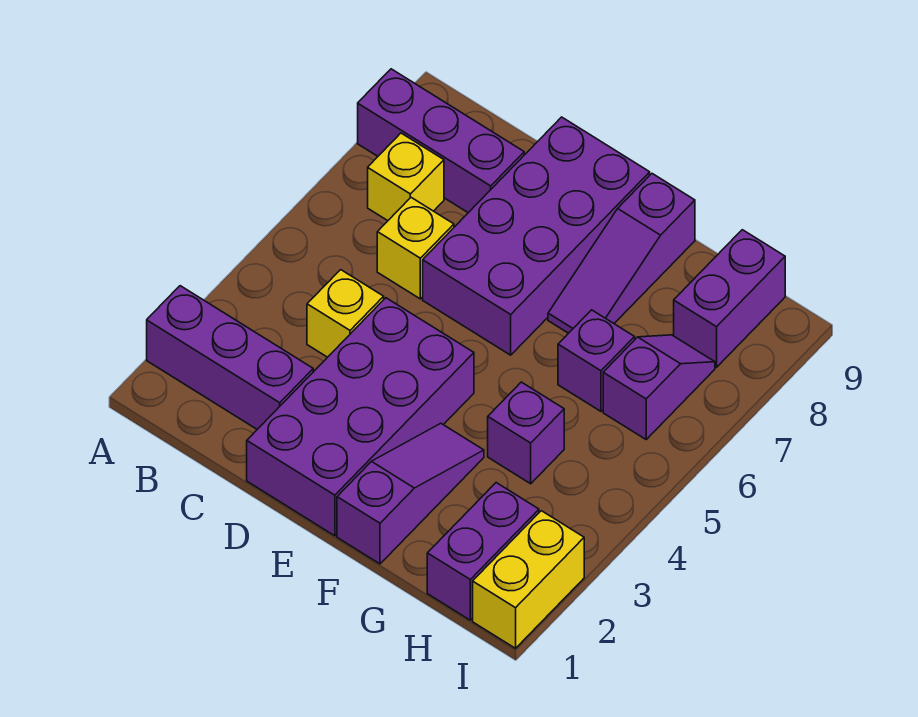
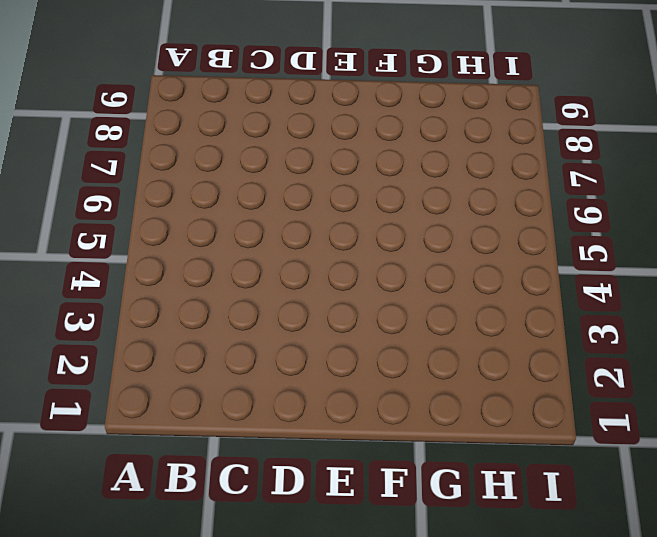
none -> purple brick A2:C2 level 1
none -> purple brick A8:C8 level 1
none -> yellow brick B7 level 1

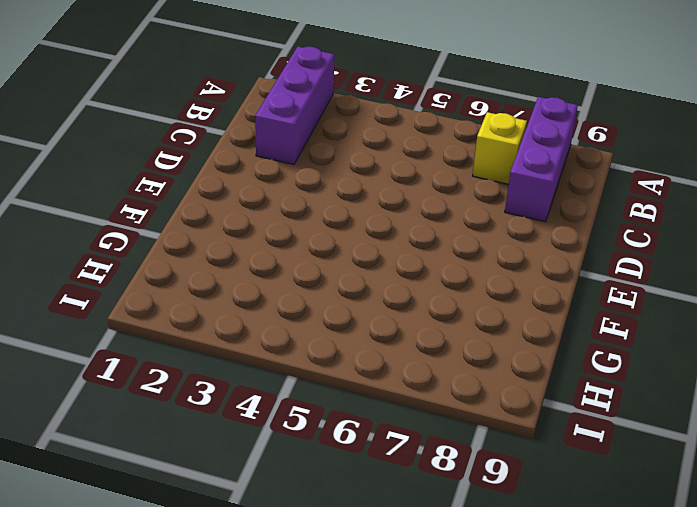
none -> yellow brick C4 level 1
none -> yellow brick C6 level 1
none -> purple brick D1:E4 level 1

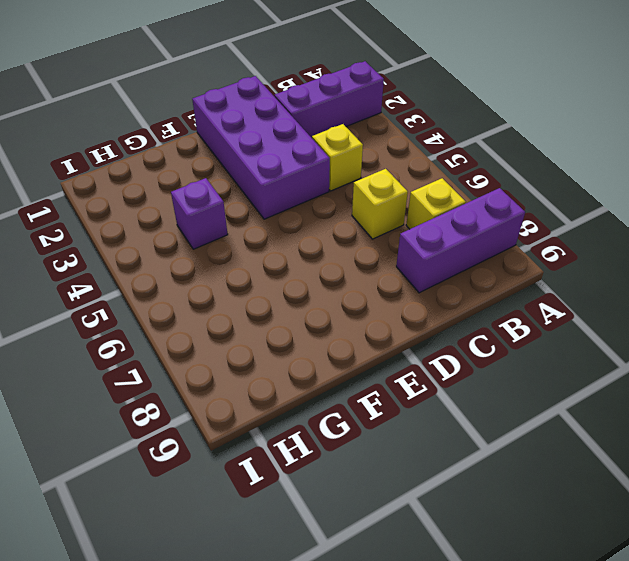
none -> purple brick D6:E9 level 1
none -> purple slope F1:F3 level 1 top 1
none -> purple slope F7:F9 level 1 top 9

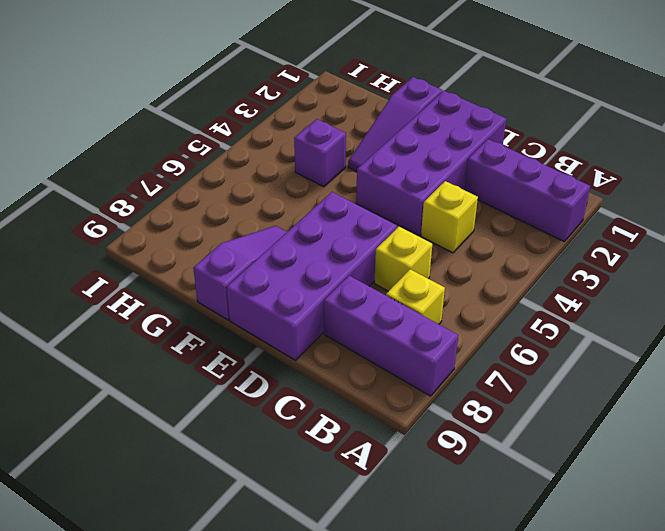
none -> purple brick G6 level 1
none -> purple brick H1:H2 level 1
none -> purple slope H6:H7 level 1 top 6

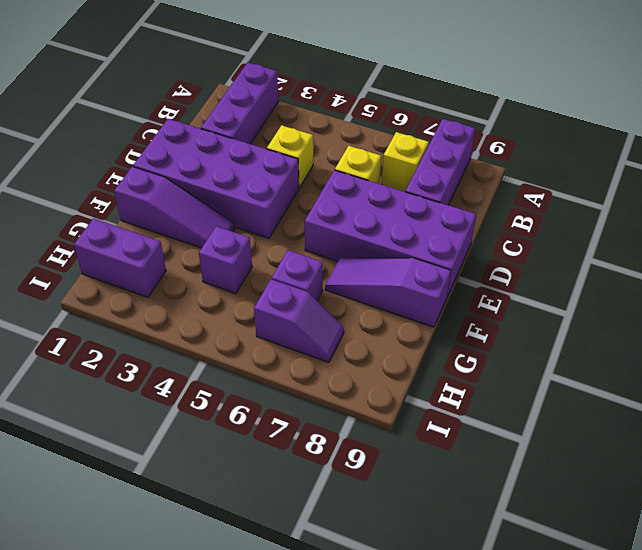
none -> purple brick H8:H9 level 1
none -> yellow brick I1:I2 level 1

